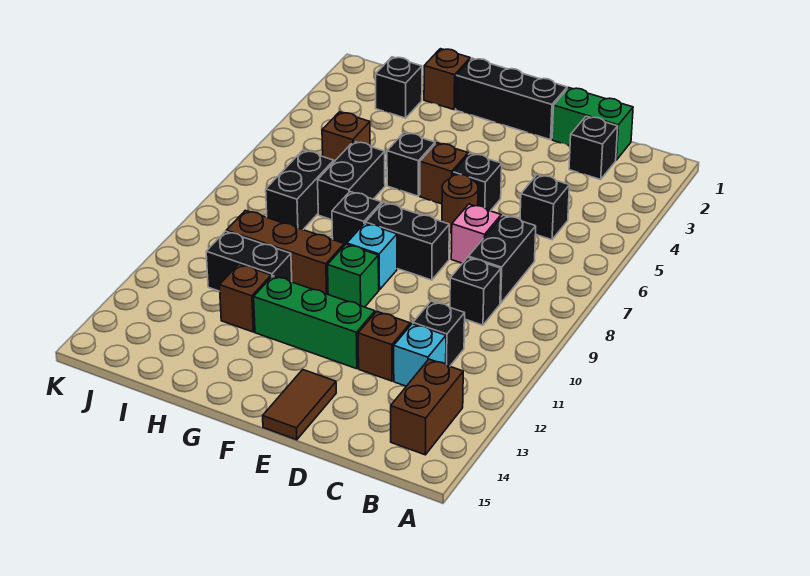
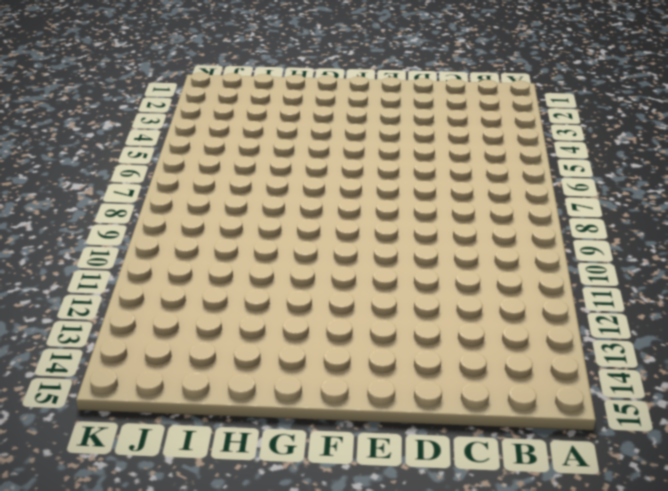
none -> brown brick B13:B14 level 1
none -> green brick C1:D1 level 1
none -> black brick C2 level 1

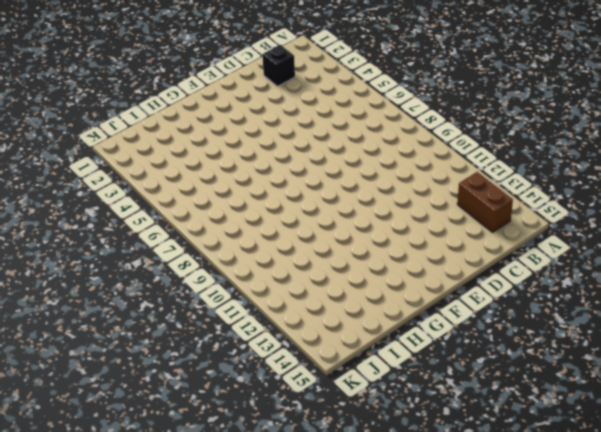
none -> green brick C1:D1 level 1
none -> black brick C5 level 1
none -> black brick C7:C8 level 1

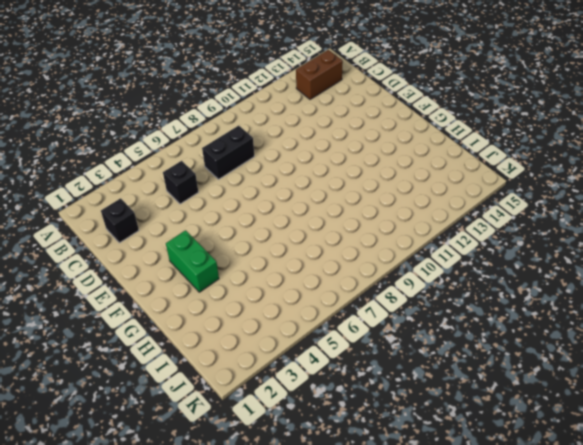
green brick F3:G3 level 1 -> green brick C1:D1 level 1
none -> black brick C9 level 1
none -> black brick C11 level 1
none -> cyan brick C12 level 1

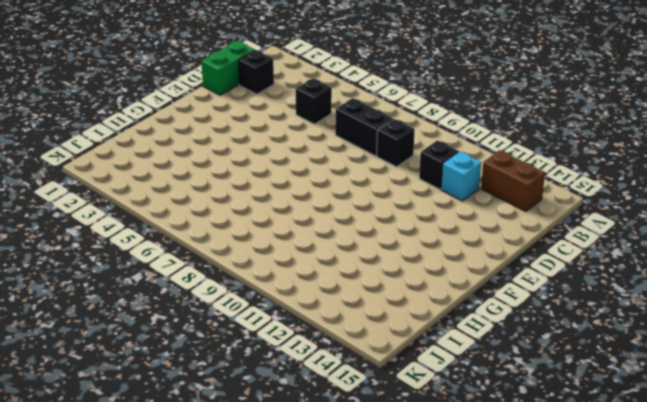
none -> pink brick D7 level 1
none -> brown brick D12 level 1
none -> black brick E1:G1 level 1

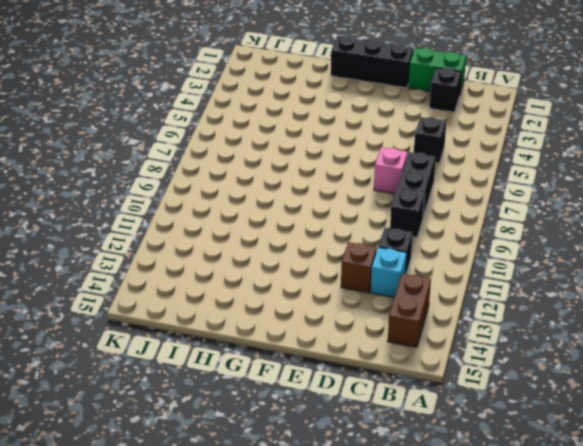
none -> black brick E5 level 1
none -> brown round brick E6 level 1
none -> black brick E8:F8 level 1

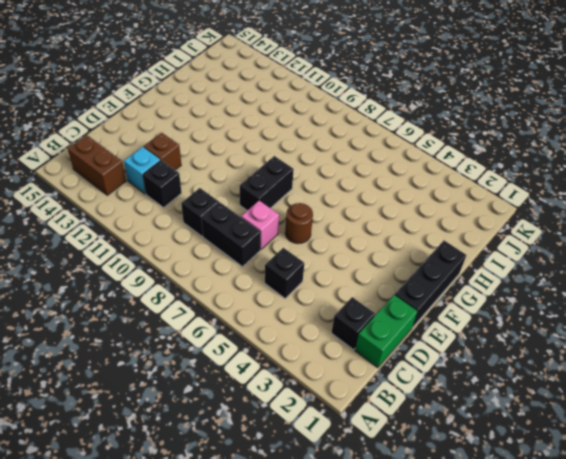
none -> black brick E5 level 1
none -> green brick E12:G12 level 1
none -> brown tile E14:E15 level 1

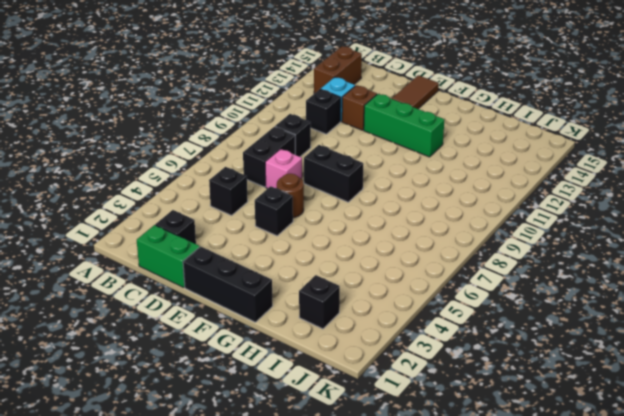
none -> brown brick F5 level 1
none -> cyan brick F9 level 1
none -> green brick F10 level 1

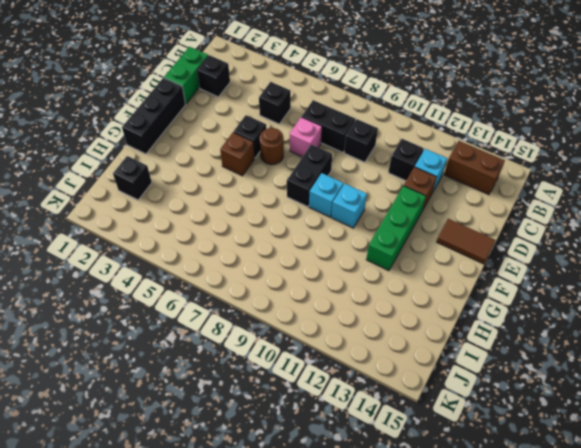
cyan brick F10 level 1 -> green brick F10 level 1
none -> black brick G5 level 1
none -> black brick G8 level 1
none -> brown brick G10:I10 level 1

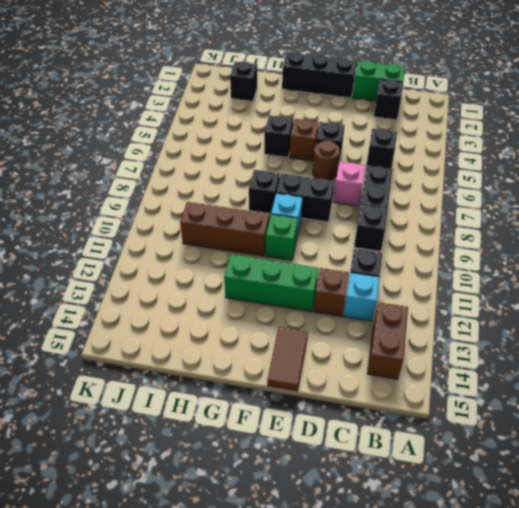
none -> brown brick H1 level 1
none -> black brick H6:H7 level 1
none -> black brick H11:I11 level 1

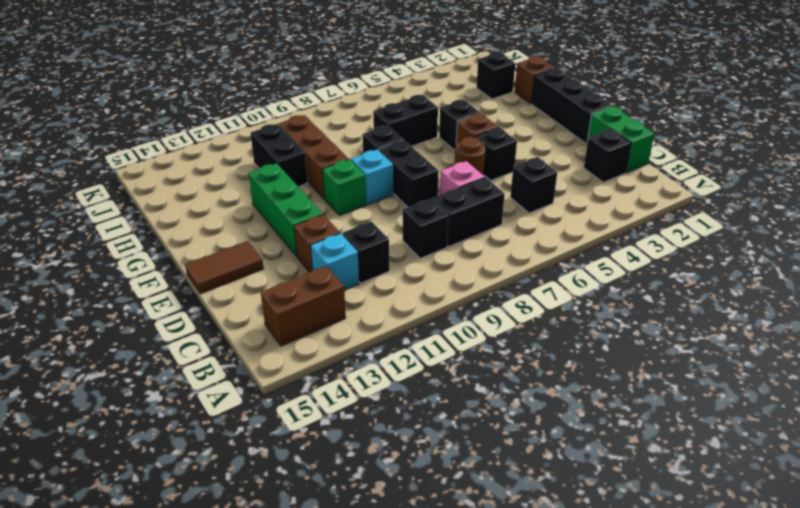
none -> brown brick H12 level 1
none -> brown brick I5 level 1
none -> black brick I7:I8 level 1

